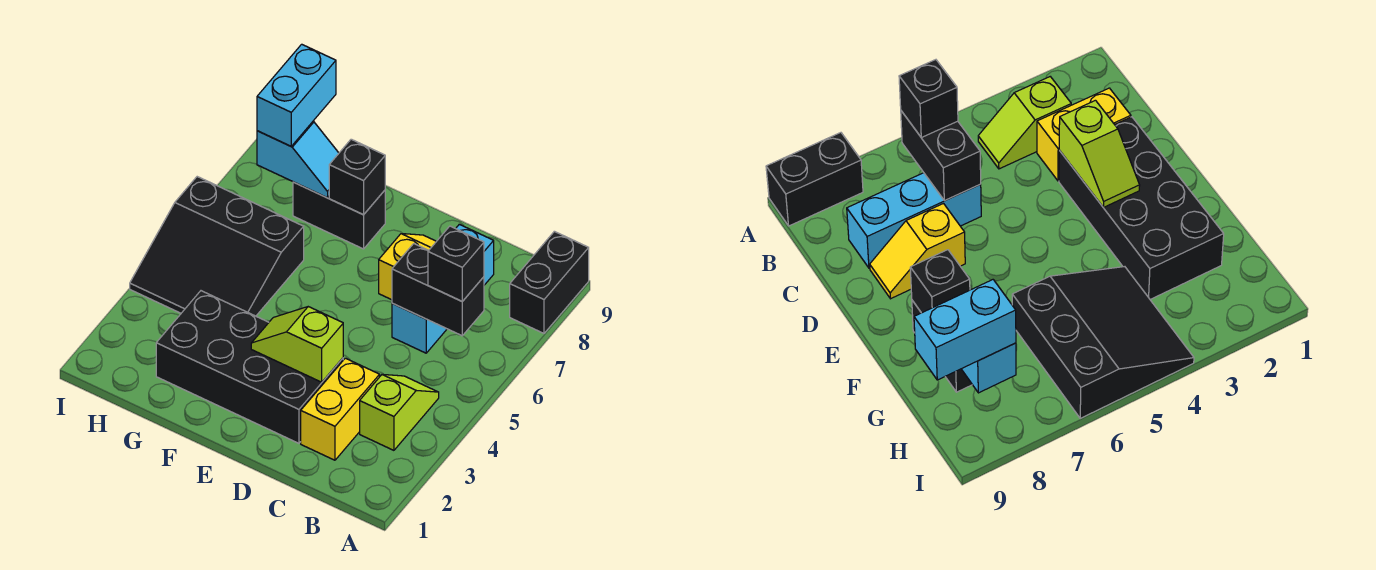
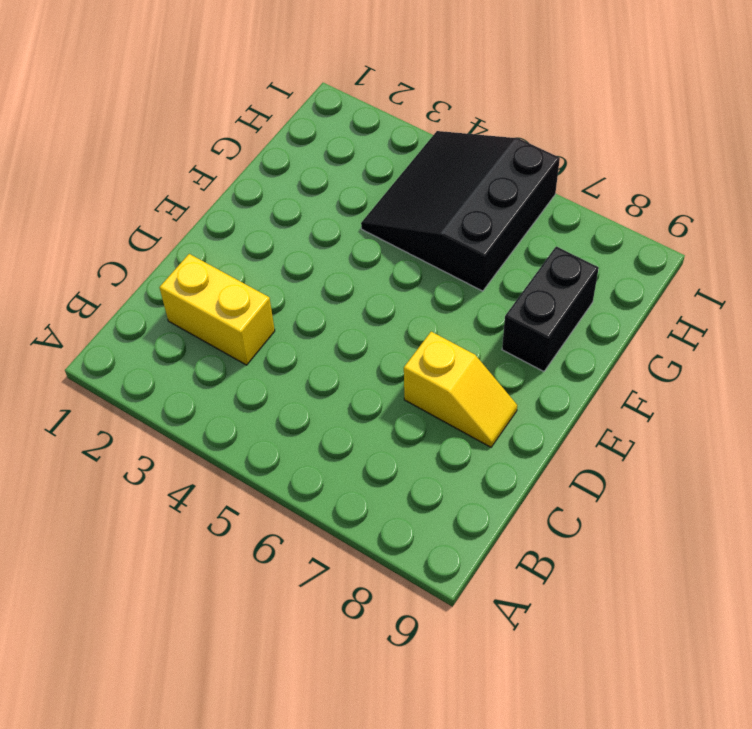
none -> black brick A8:A9 level 1
none -> lime slope B3:B4 level 1 top 3
none -> cyan brick C6:C8 level 1

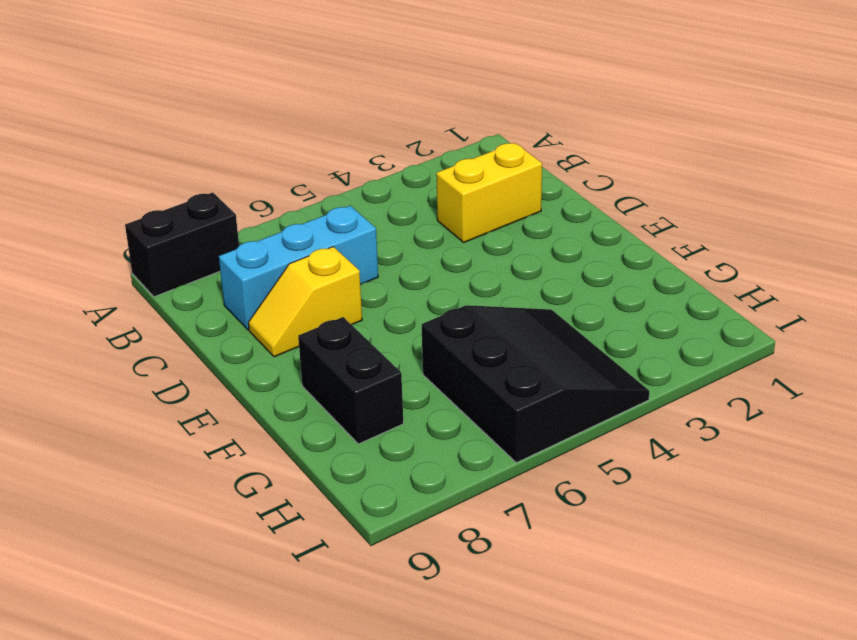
none -> lime slope B3:B4 level 1 top 3
none -> black brick D2:G3 level 1
none -> black brick B6:C6 level 2

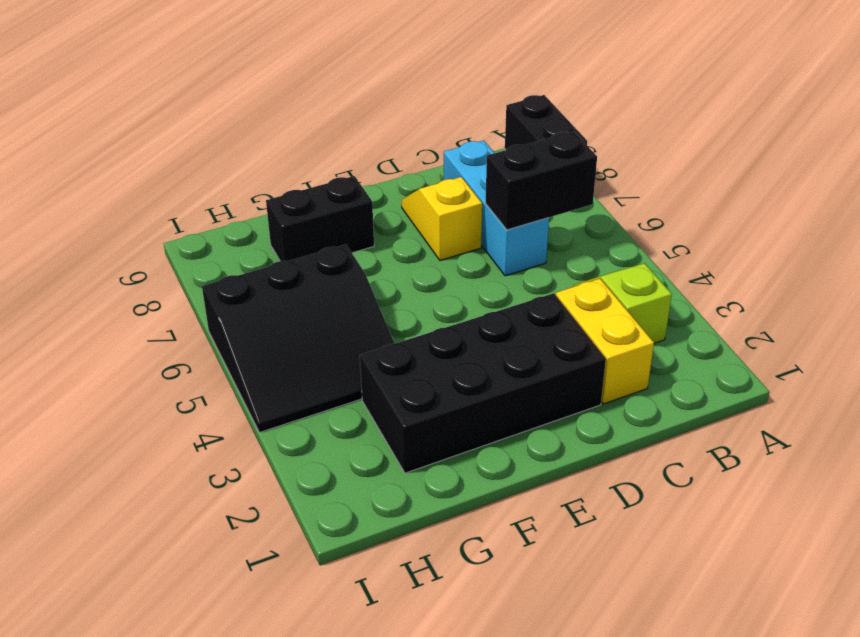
none -> lime slope D3:E3 level 2 top D
none -> black brick F8 level 2
none -> cyan slope G8:H8 level 2 top H

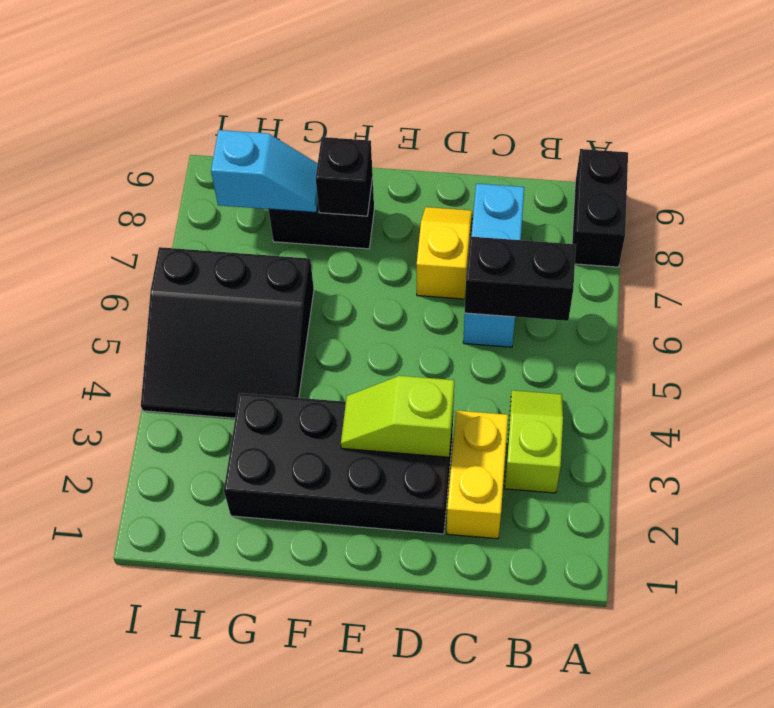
none -> black brick B6 level 3
none -> cyan brick H8:H9 level 3

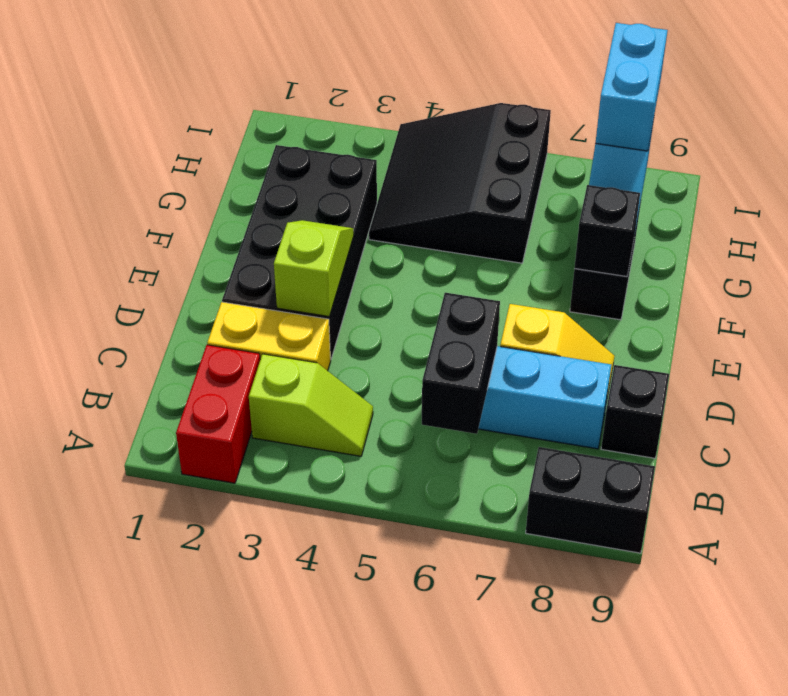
red brick A2:B2 level 1 -> none
black brick C9 level 1 -> black brick B6 level 3
cyan brick H8:I8 level 3 -> cyan brick H8:H9 level 3

